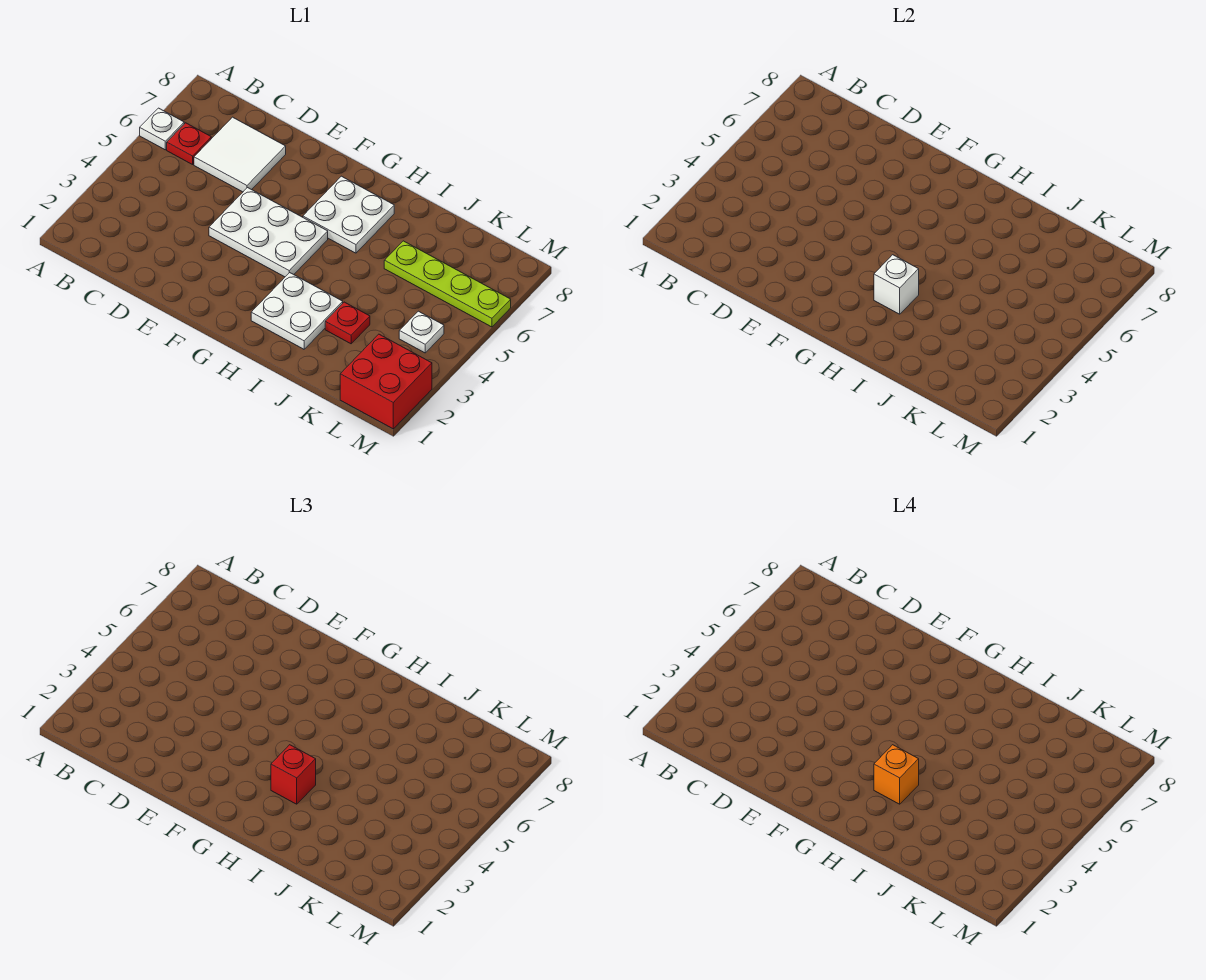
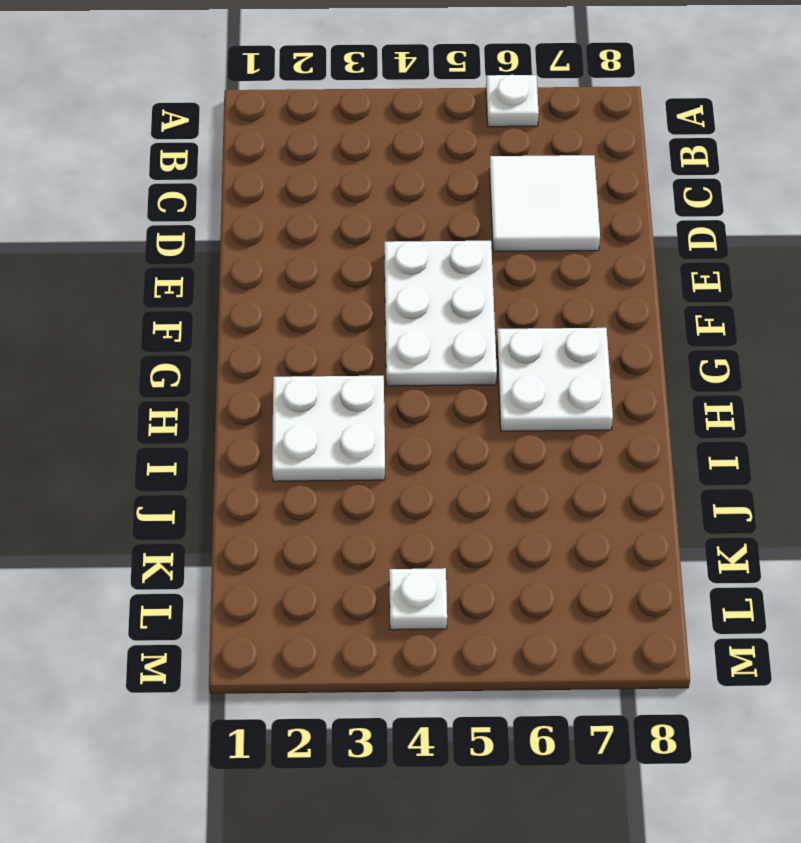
none -> red plate B6 level 1
none -> red plate J3 level 1
none -> lime plate J6:M6 level 1

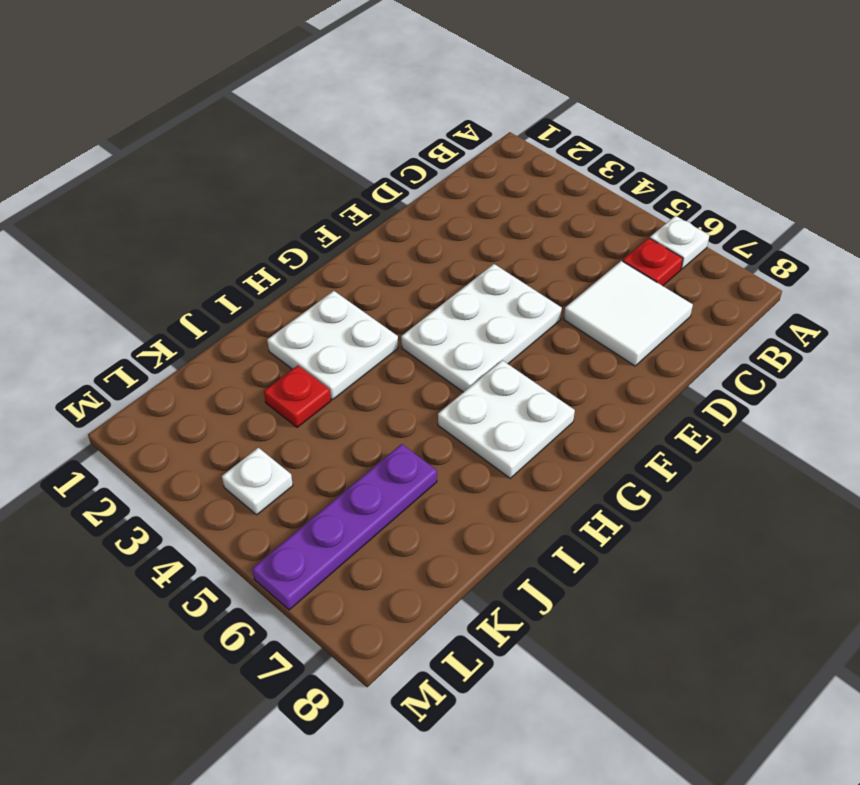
purple plate J6:M6 level 1 -> lime plate J6:M6 level 1
none -> red brick L1:M2 level 1
none -> white brick H3 level 2
none -> red brick H3 level 3

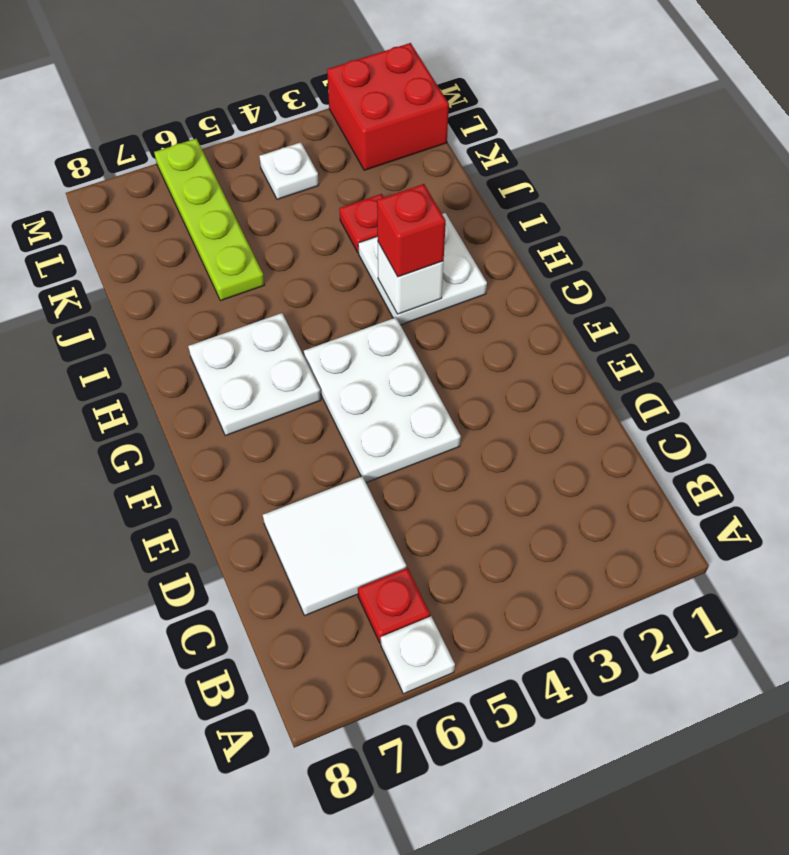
none -> orange brick H3 level 4

